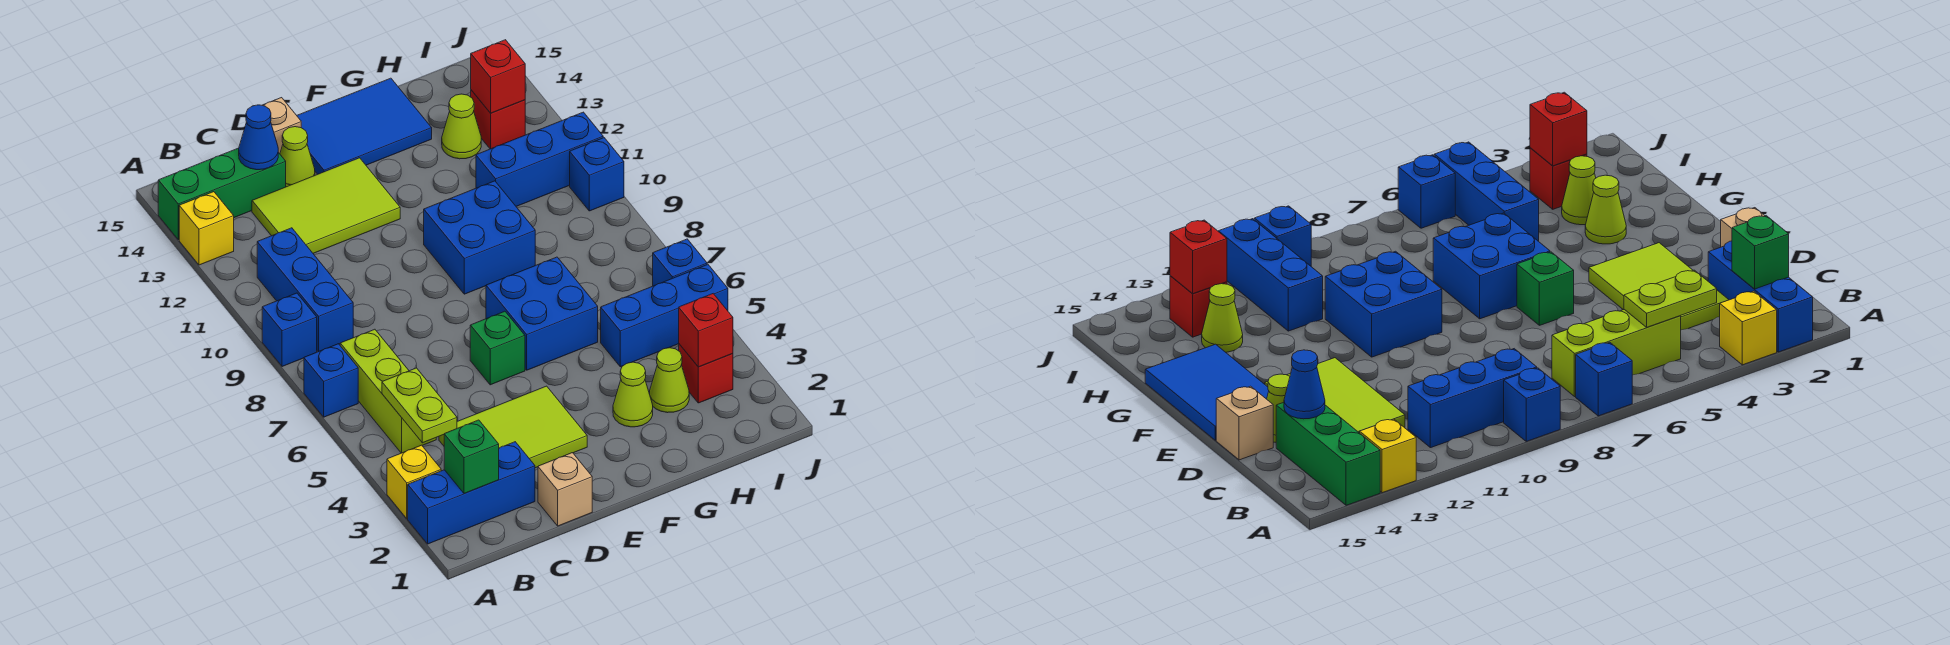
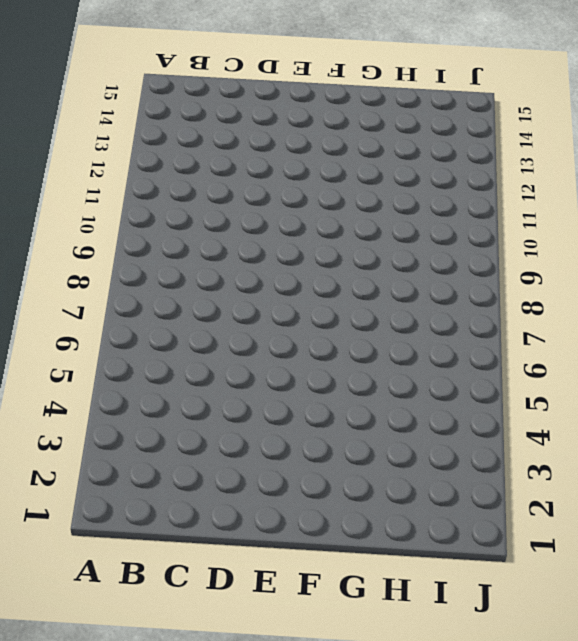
none -> blue brick A2:C2 level 1
none -> yellow brick A3 level 1
none -> blue brick A7 level 1
none -> blue brick A9 level 1

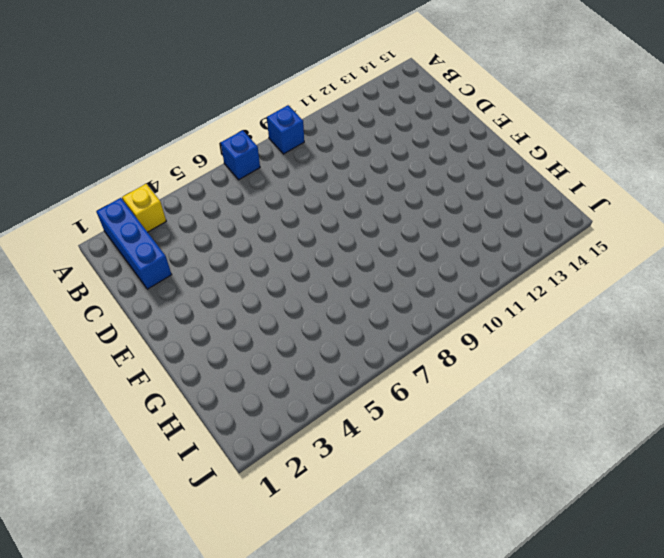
none -> yellow brick A13 level 1
none -> green brick A14:C14 level 1
none -> lime brick B5:B7 level 1
none -> blue brick B9:B11 level 1

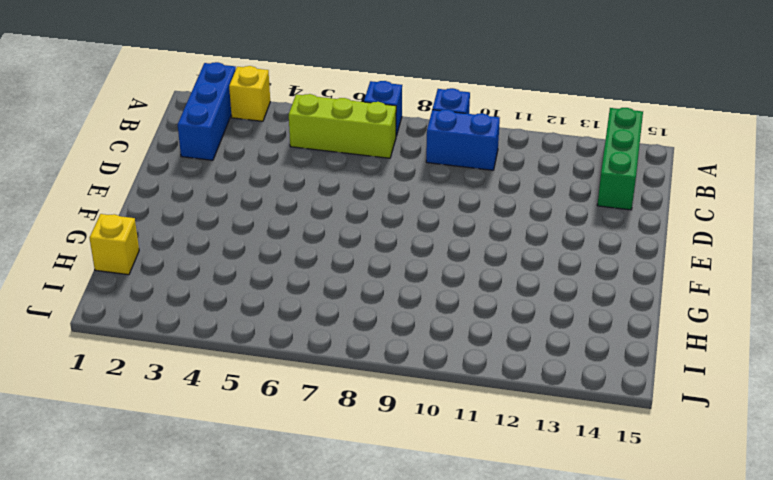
blue brick B9:B10 level 1 -> blue brick B9:B11 level 1
yellow brick H1 level 1 -> yellow brick A13 level 1
none -> lime tile C3:E4 level 1
none -> lime tile C12:E13 level 1
none -> tan brick D1 level 1
none -> lime cone D14 level 1

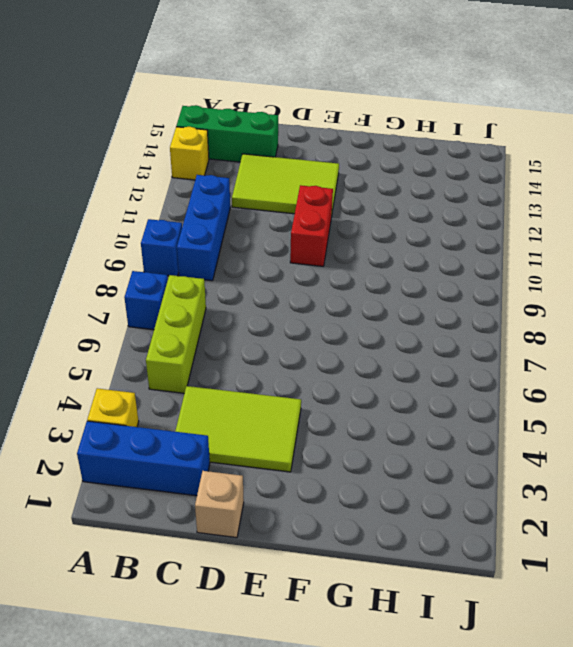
red brick E10:E11 level 1 -> none
none -> lime cone D14 level 1
none -> tan brick D15 level 1
none -> green brick E6 level 1
none -> blue tile E14:G15 level 1

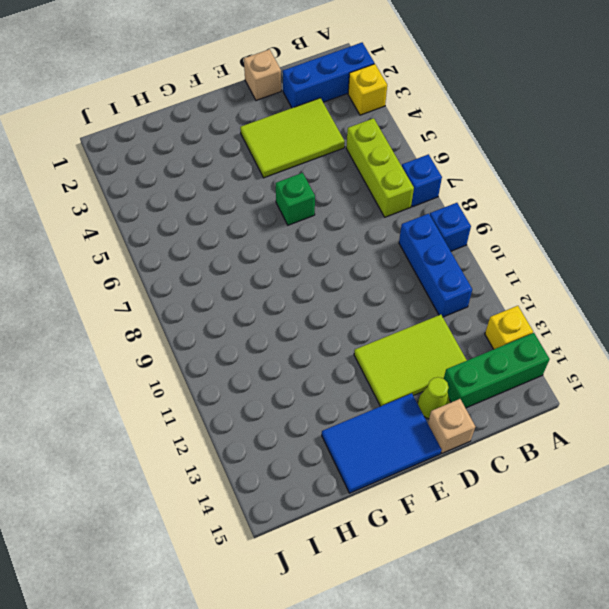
none -> blue brick F6:G7 level 1
none -> blue brick F9:G10 level 1
none -> lime cone G3 level 1
none -> lime cone H3 level 1

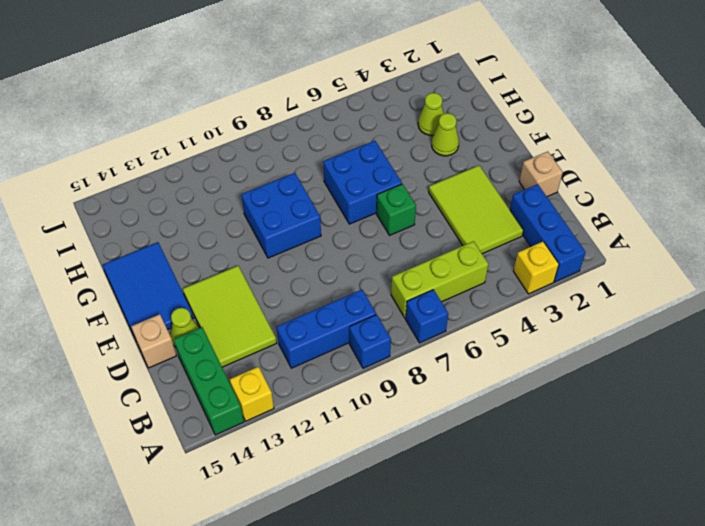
none -> blue brick H5:J5 level 1
none -> blue brick H11:J11 level 1
none -> lime cone H13 level 1
none -> red brick I3 level 1

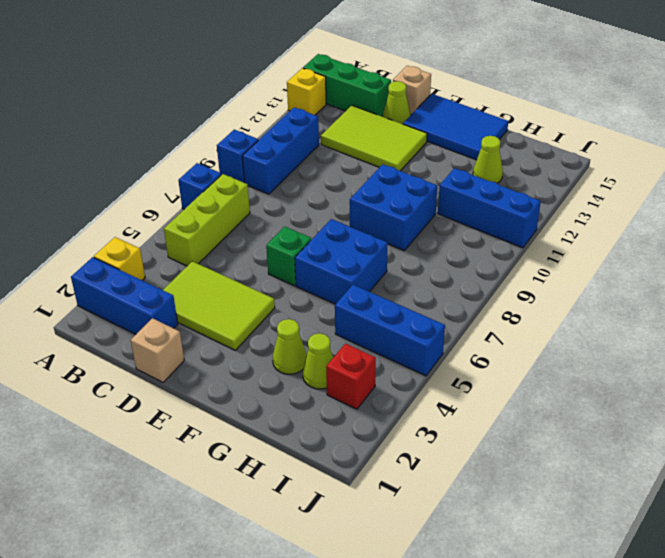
none -> red brick I13 level 1
none -> blue brick J6 level 1
none -> blue brick J10 level 1
none -> green brick B2 level 2

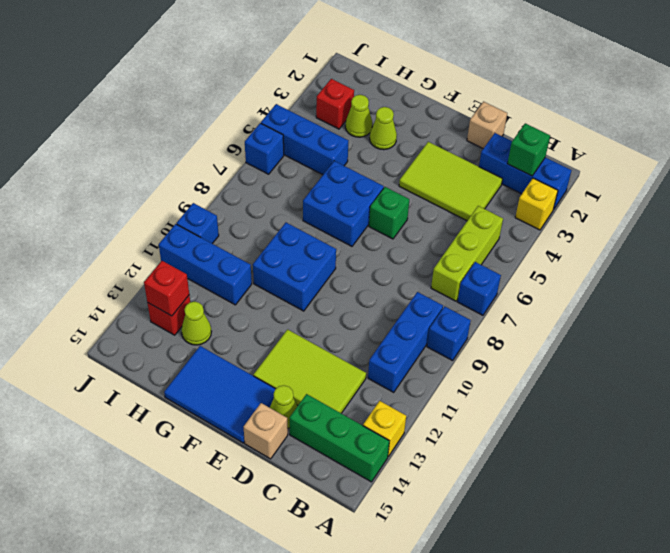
none -> lime plate B4:B5 level 2
none -> blue cone C14 level 2
none -> red brick I3 level 2

